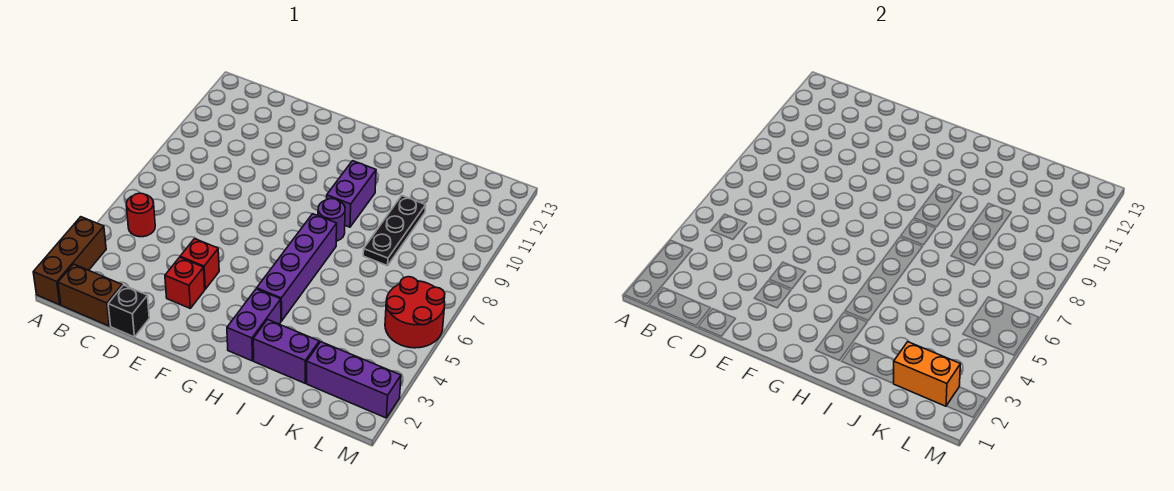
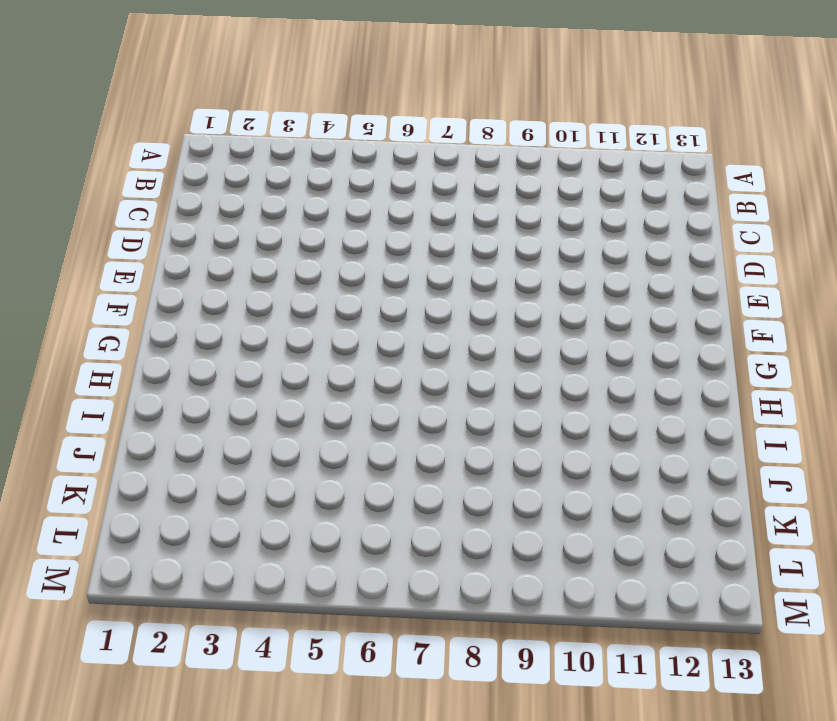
none -> brown brick A1:A3 level 1
none -> brown brick B1:C1 level 1
none -> red round brick B5 level 1

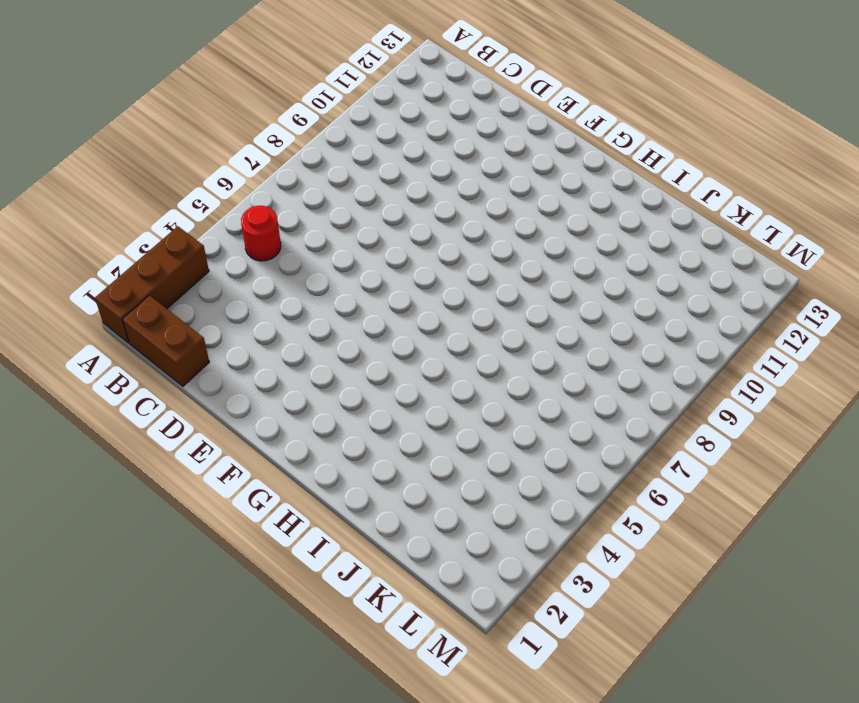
none -> black brick D1 level 1
none -> red brick E3 level 1
none -> red brick E4 level 1

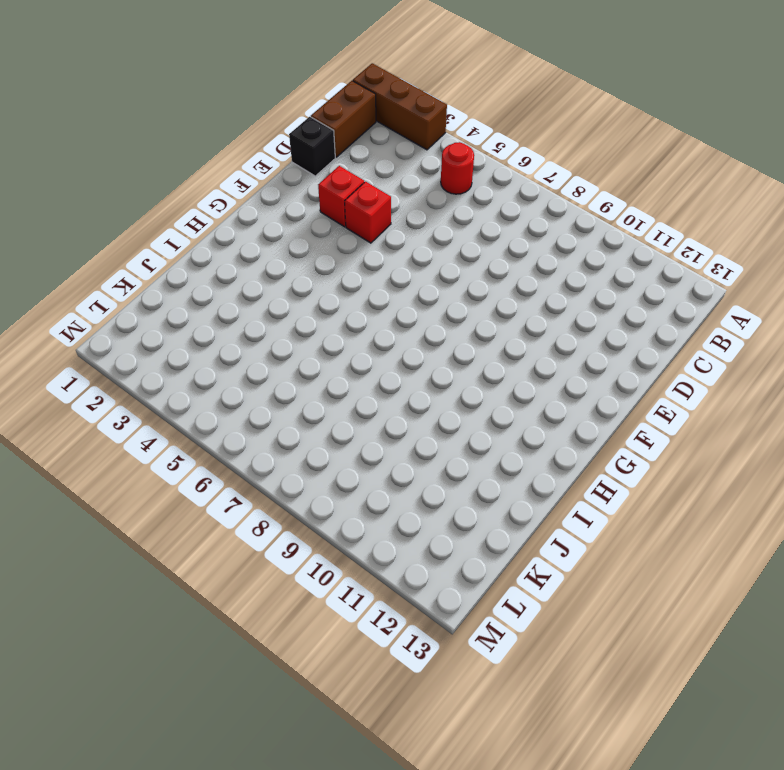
none -> purple brick H2:H3 level 1
none -> purple brick H4:H7 level 1
none -> purple round brick H8 level 1

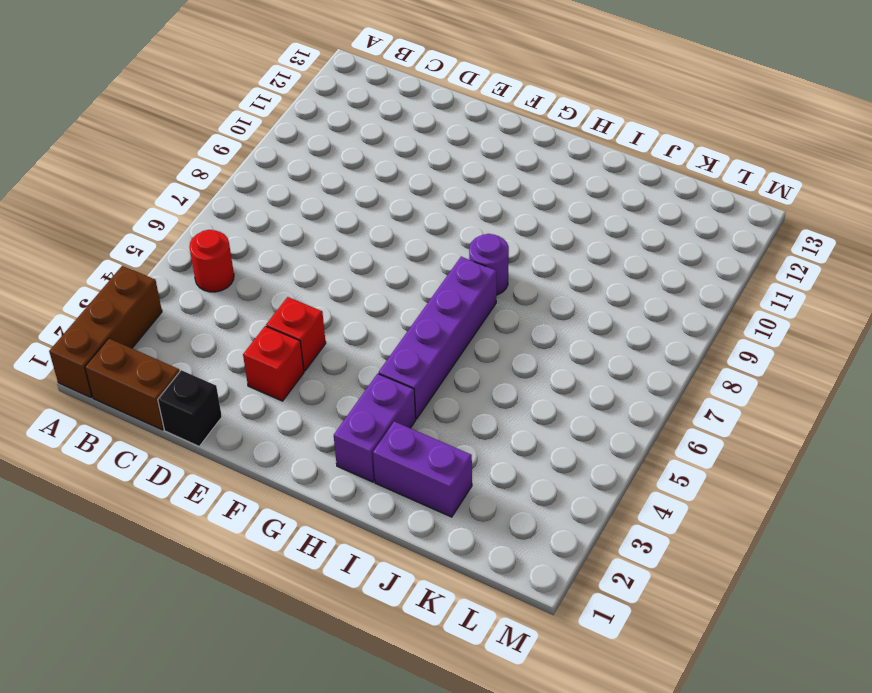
none -> purple brick H9:H10 level 1
none -> black plate J8:J10 level 1
none -> purple brick K2:M2 level 1

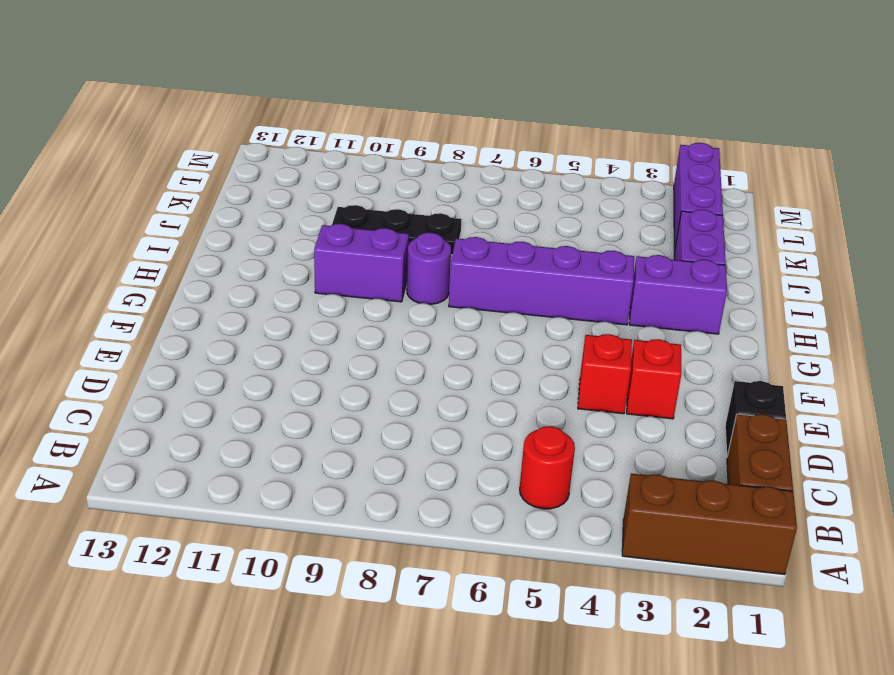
none -> red round brick L5:M6 level 1
none -> orange brick K2:L2 level 2

